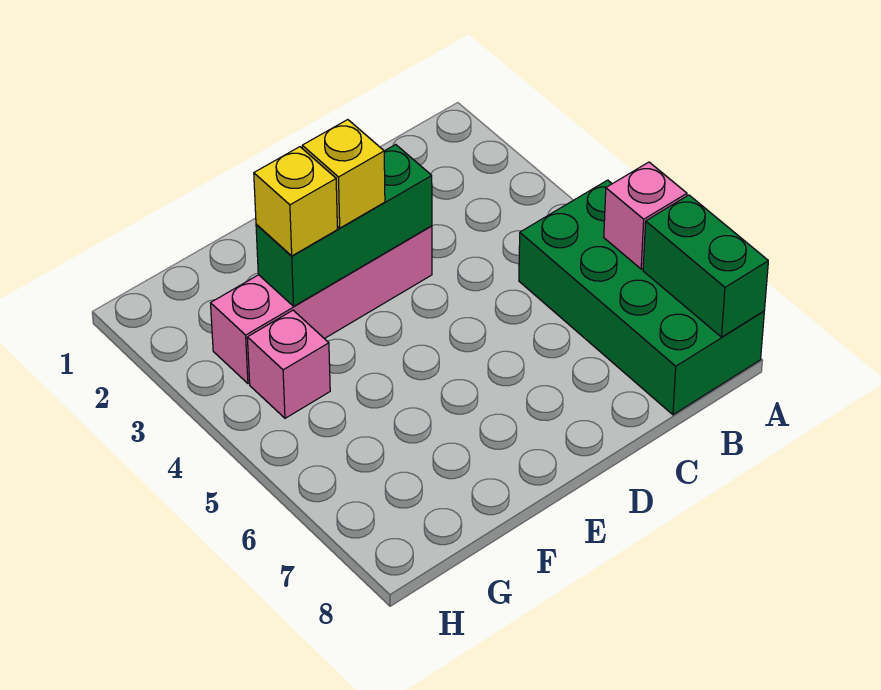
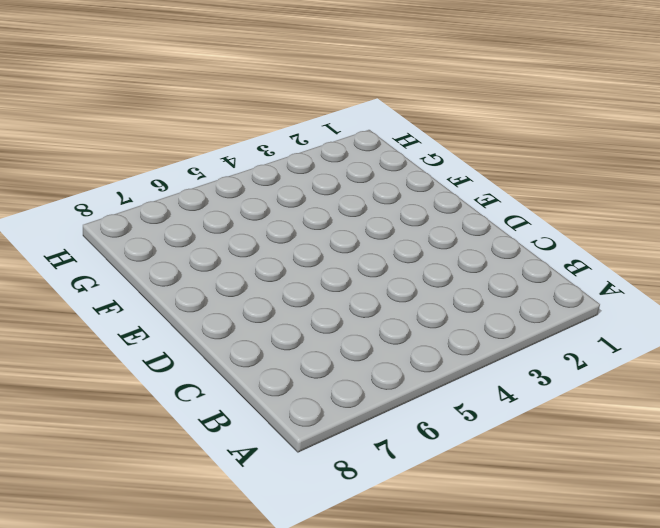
none -> green brick A5:B8 level 1
none -> pink brick D3:G3 level 1

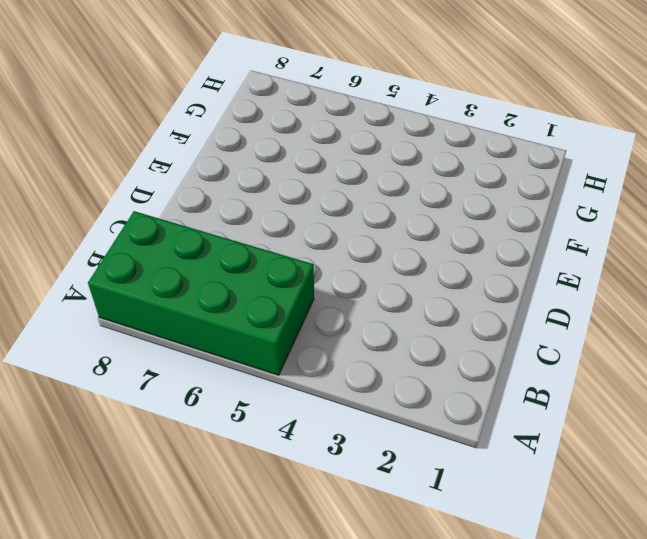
none -> pink brick D3:G3 level 1
none -> pink brick G4 level 1

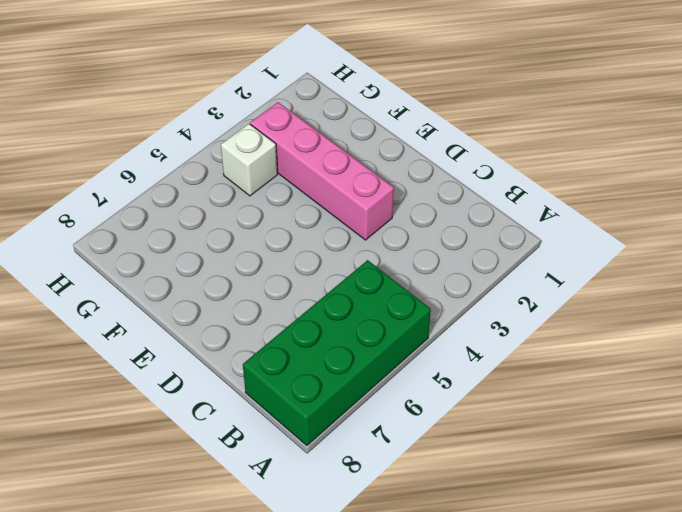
white brick G4 level 1 -> pink brick G4 level 1
none -> pink brick A6 level 2
none -> green brick A7:A8 level 2

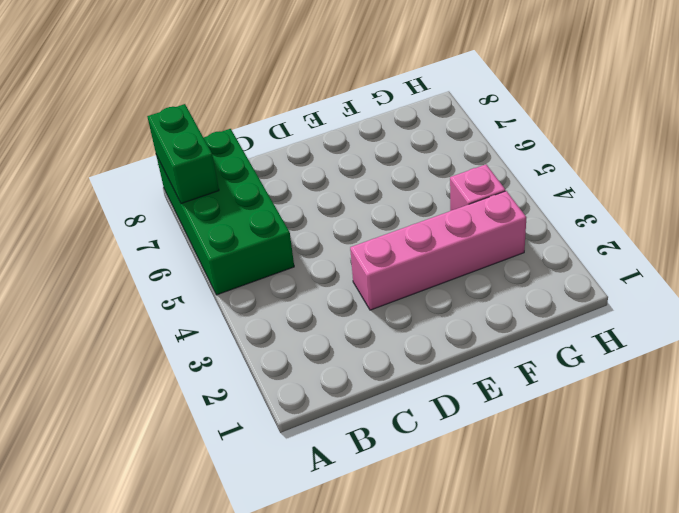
none -> pink brick A6 level 2
none -> green brick D3:F3 level 2

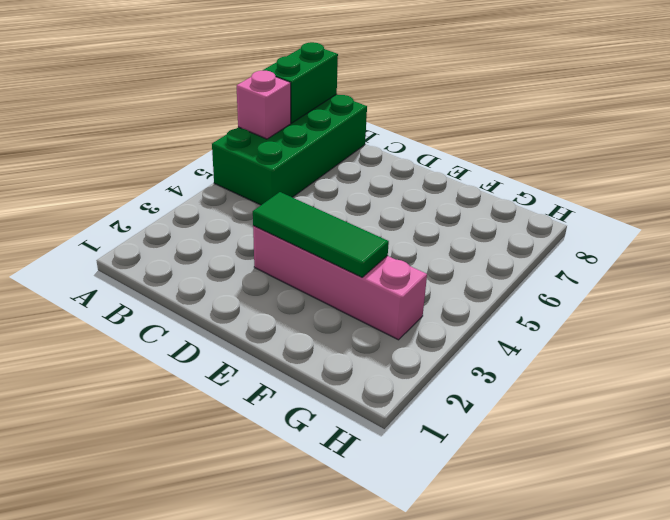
green tile D3:F3 level 2 -> green brick D3:F3 level 2
none -> pink brick G4 level 1
none -> yellow brick E3 level 3

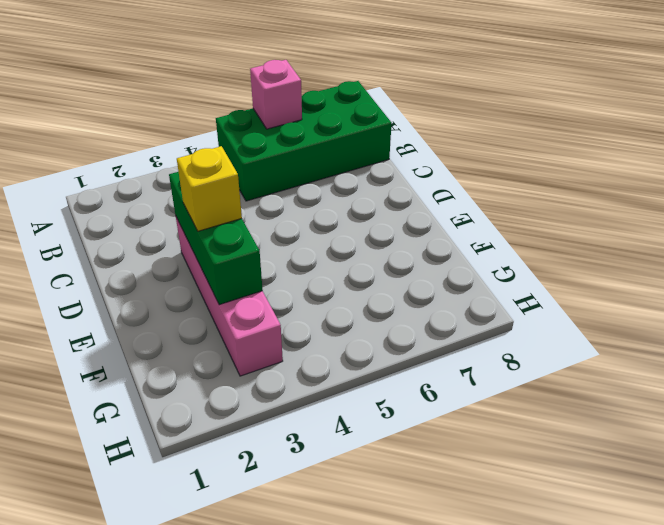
none -> pink brick G4 level 1
none -> green brick A7:A8 level 2

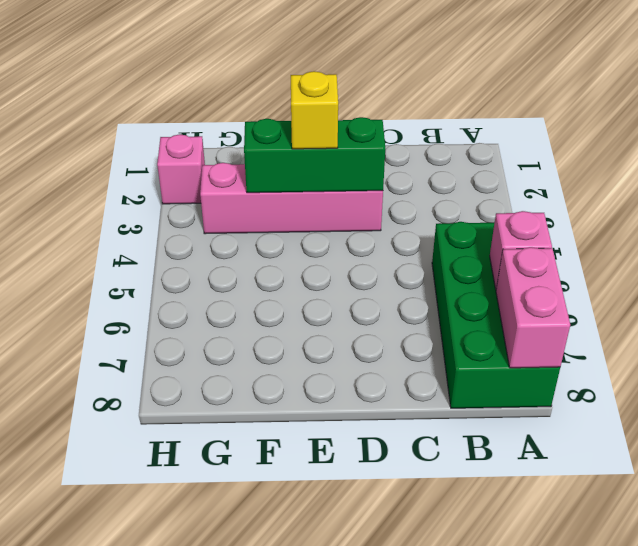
pink brick A7:A8 level 2 -> green brick A7:A8 level 2
pink brick H2 level 1 -> pink brick G4 level 1
none -> yellow brick F3 level 3

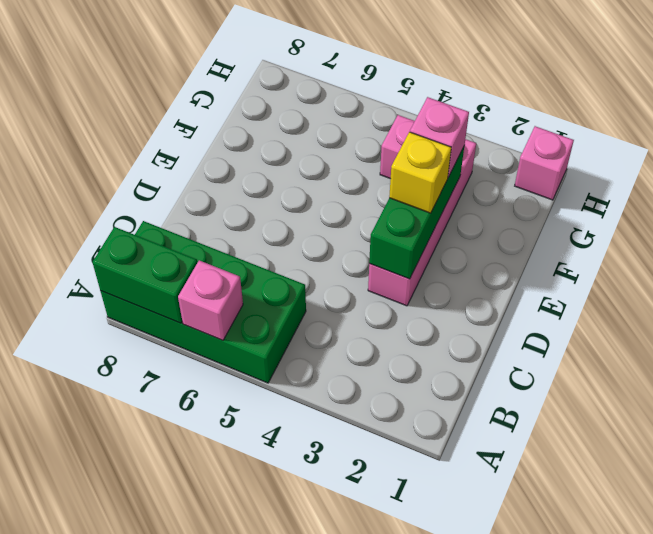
pink brick F3 level 3 -> yellow brick F3 level 3
pink brick H1 level 1 -> none

